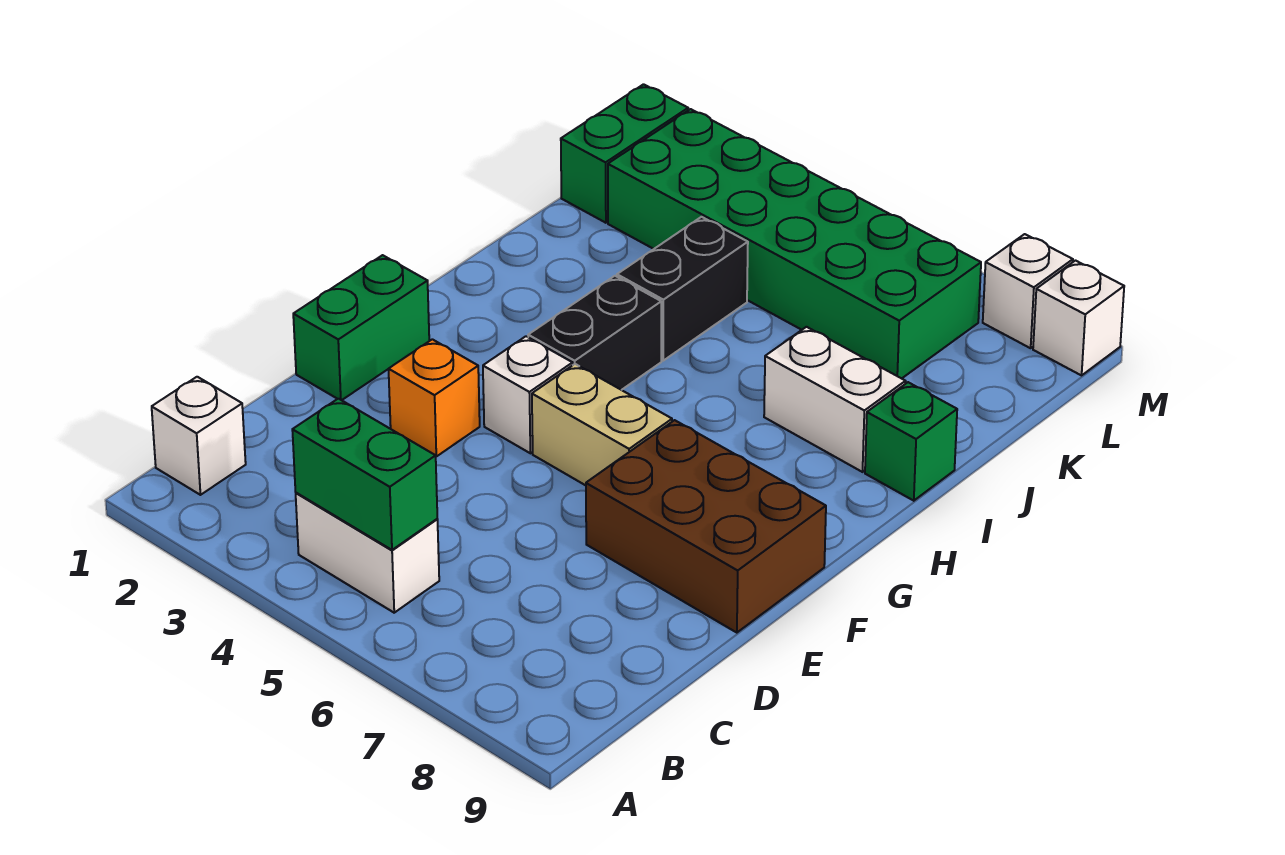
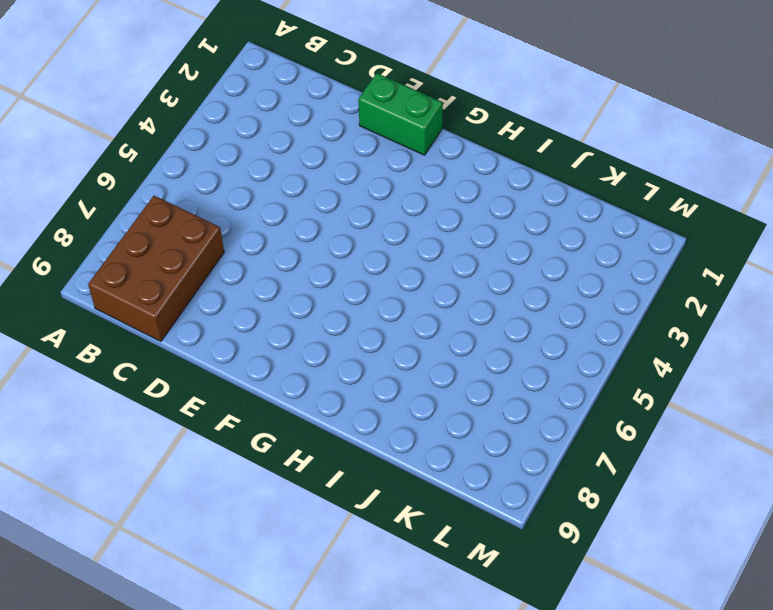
brown brick B7:C9 level 1 -> brown brick E7:F9 level 1
none -> white brick B1 level 1
none -> white brick B4:B5 level 1
none -> orange brick E3 level 1

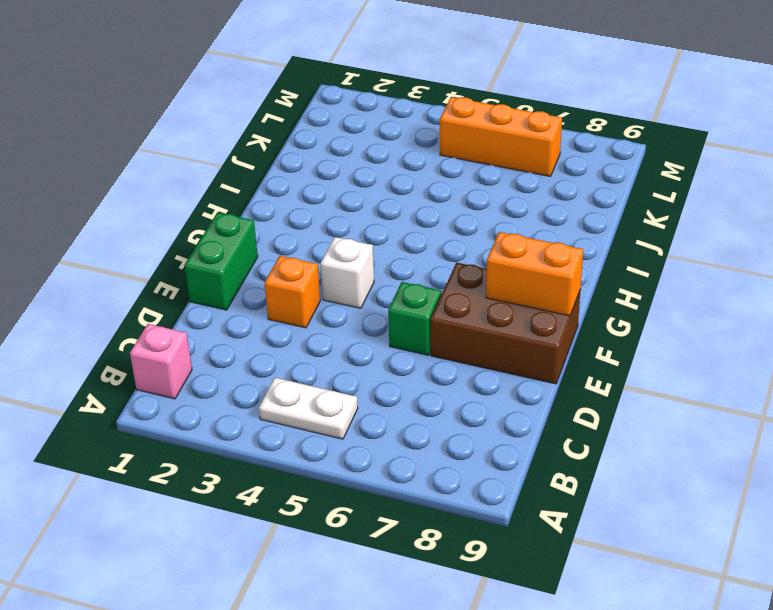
pink brick B1 level 1 -> white brick B1 level 1
white plate B4:B5 level 1 -> white brick B4:B5 level 1
green brick E6 level 1 -> green brick I9 level 1
orange brick F8:F9 level 2 -> none
orange brick L5:L7 level 1 -> green brick K2:L7 level 1
none -> tan brick F5:F6 level 1
none -> black brick G4:H4 level 1
none -> black brick I4:J4 level 1

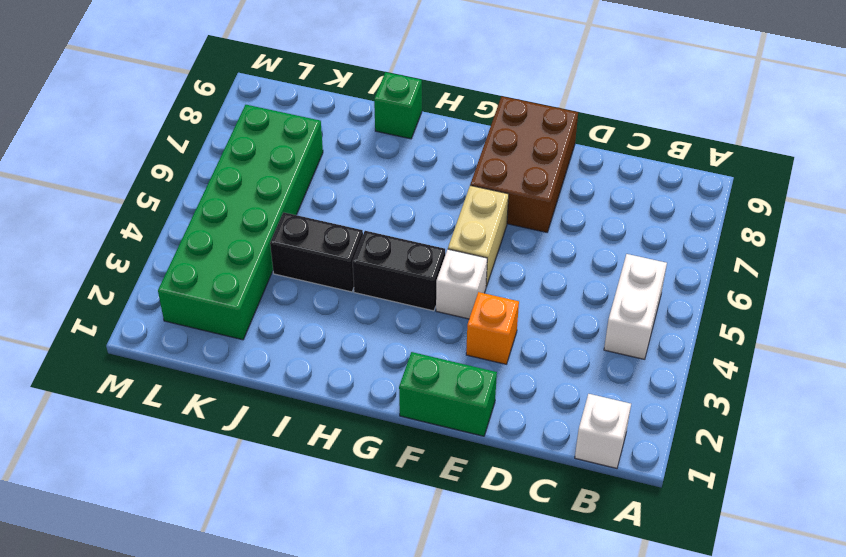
none -> white brick I7:I8 level 1
none -> green brick K1:L1 level 1
none -> white brick M8 level 1

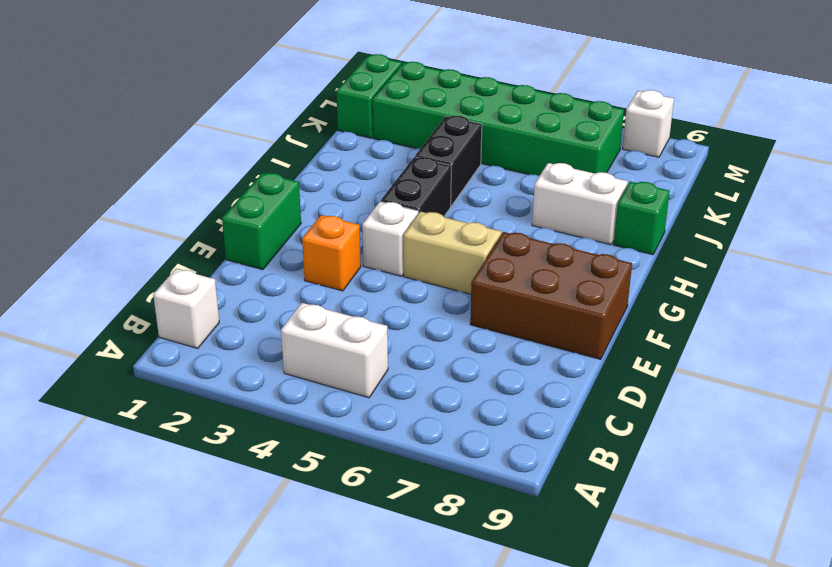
none -> white brick M9 level 1
none -> green brick B4:B5 level 2

